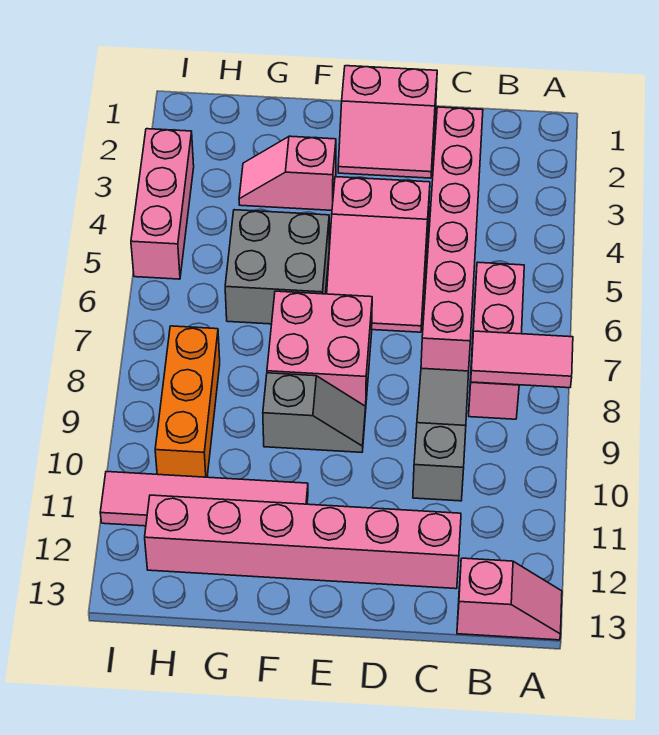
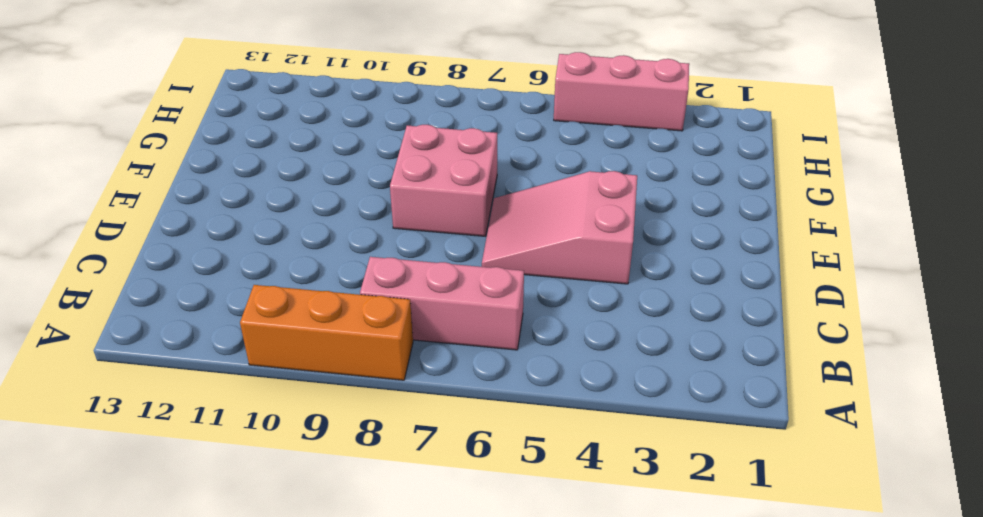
orange brick A8:A10 level 1 -> orange brick H8:H10 level 1
none -> pink slope A13:B13 level 1 top B
none -> pink brick C2:C7 level 1
none -> grey slope C8:C10 level 1 top 10

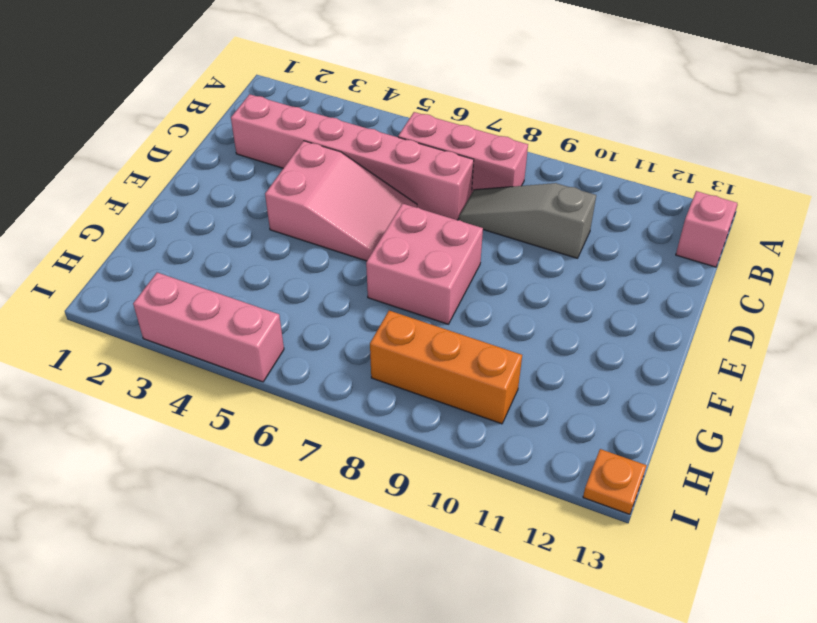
orange plate I13 level 1 -> none
none -> pink brick C12:H12 level 1
none -> pink slope D1:E2 level 1 top 1
none -> grey slope E9:F9 level 1 top F

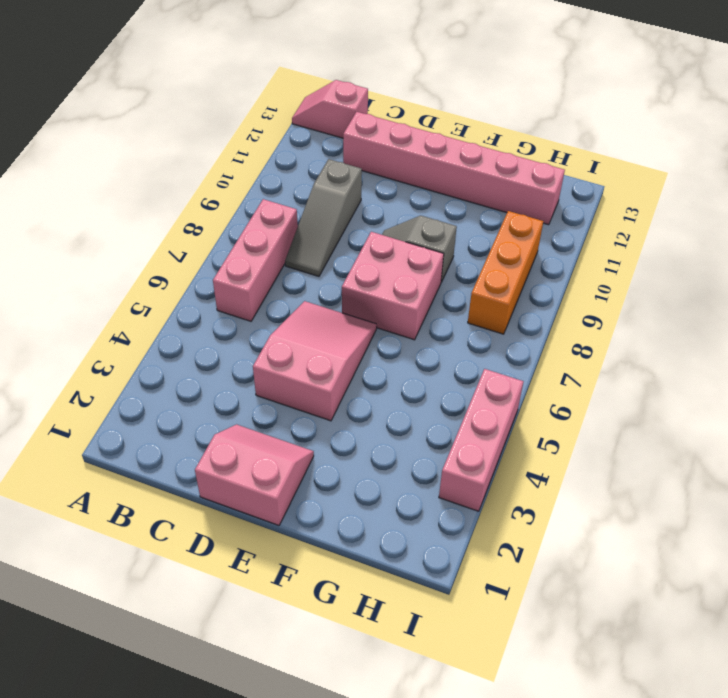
none -> pink brick C2:C7 level 1
none -> pink slope F3:G3 level 1 top F
none -> grey brick F5:G6 level 1

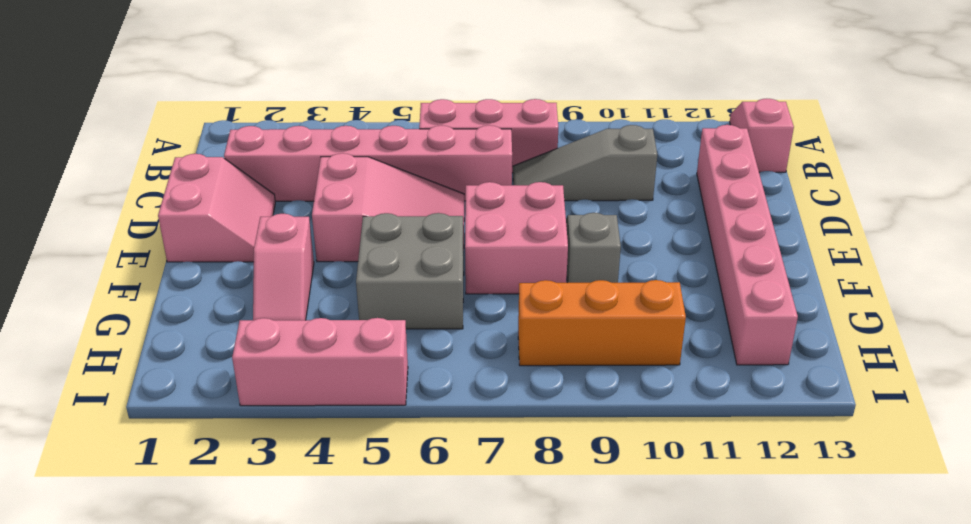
none -> pink tile F11:I11 level 1
none -> pink tile A8:B8 level 2

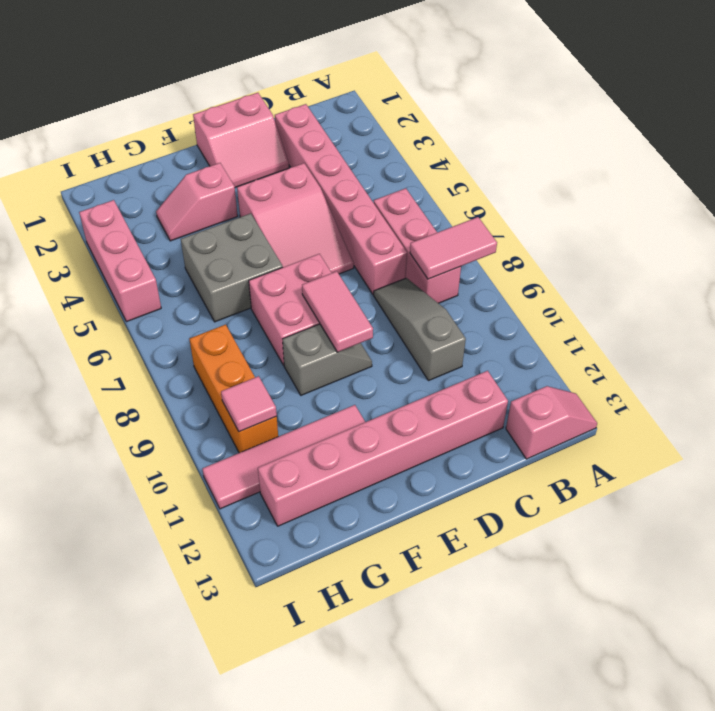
pink tile E8:E9 level 2 -> none
pink tile H10 level 2 -> none

